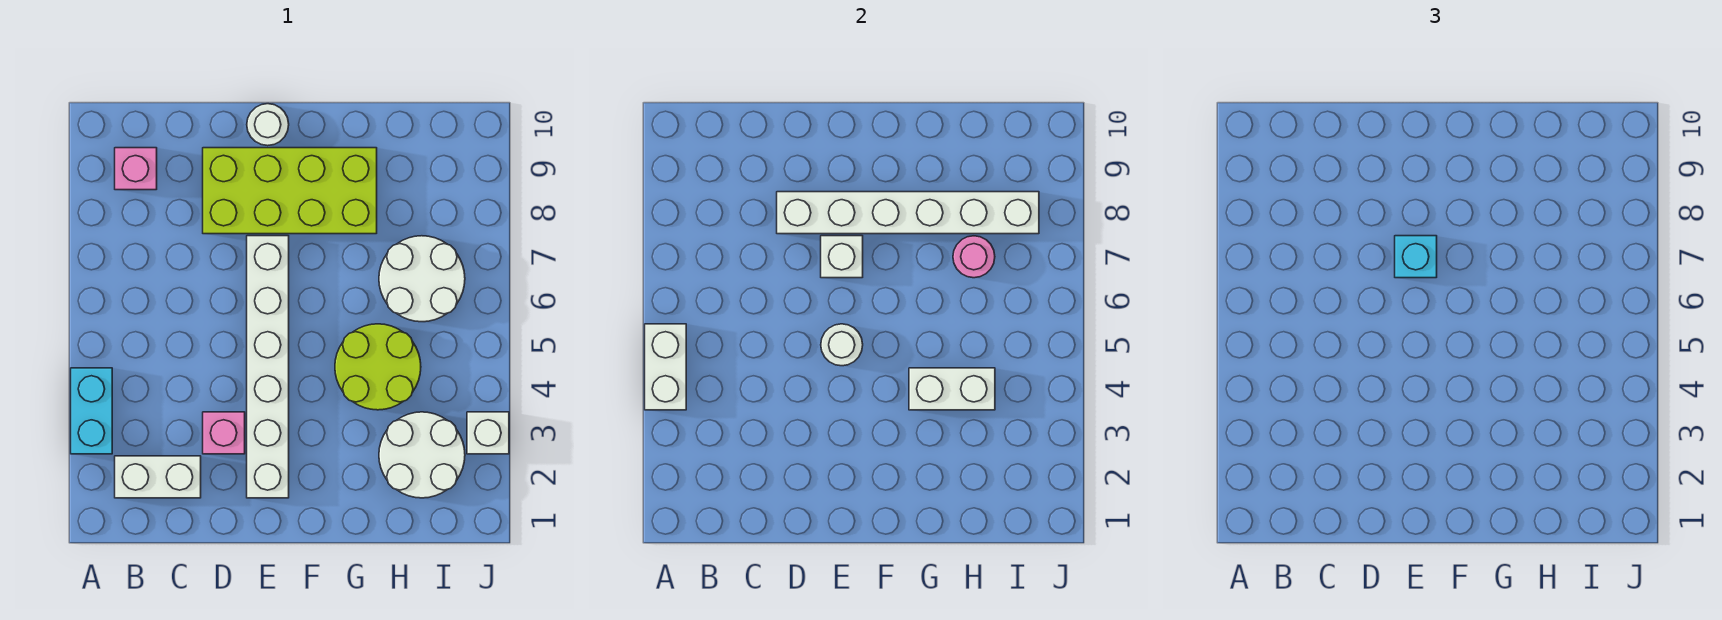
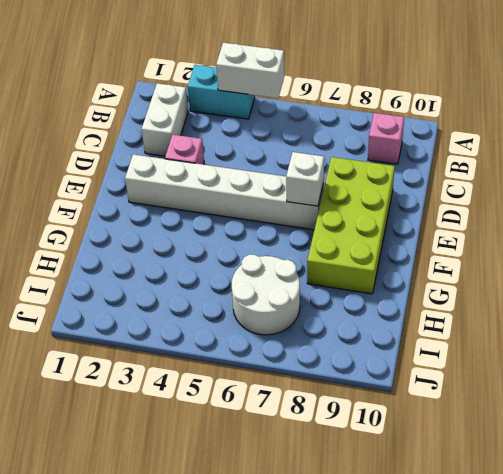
none -> white round brick E10 level 1
none -> lime round brick G4:H5 level 1
none -> white round brick H2:I3 level 1

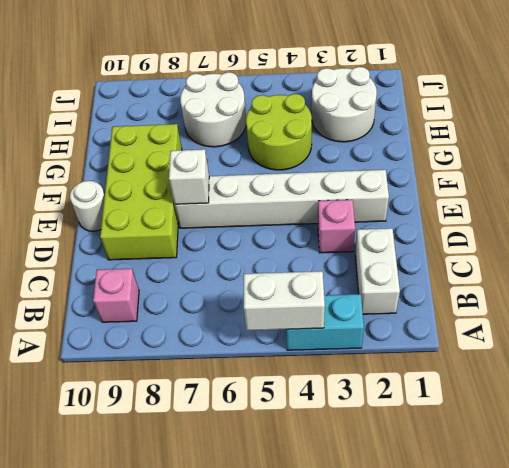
none -> white brick J3 level 1
none -> white brick D8:I8 level 2
none -> white round brick E5 level 2

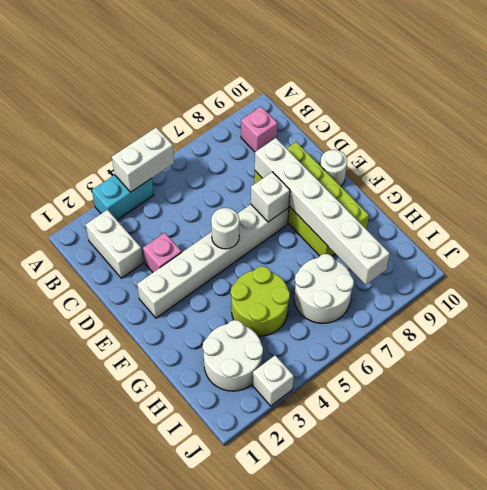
none -> white brick G4:H4 level 2
none -> pink round brick H7 level 2
none -> cyan brick E7 level 3

